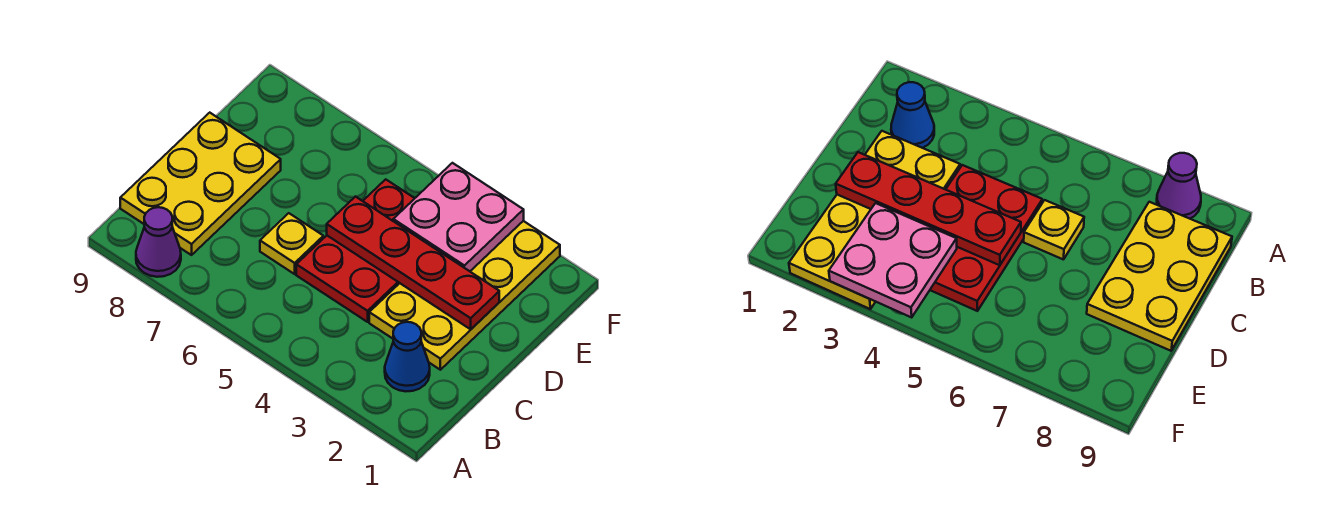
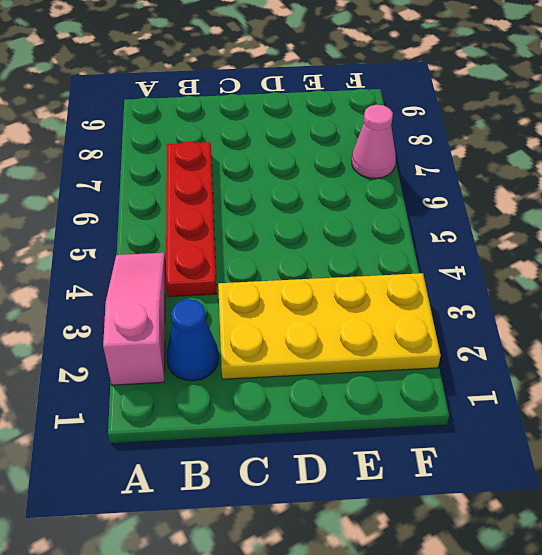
pink slope A2:A4 level 1 top 2 -> none
red plate B4:B7 level 1 -> red plate D2:D5 level 2
pink cone F7 level 1 -> none
none -> purple cone A8 level 1
none -> yellow plate B8:D9 level 1

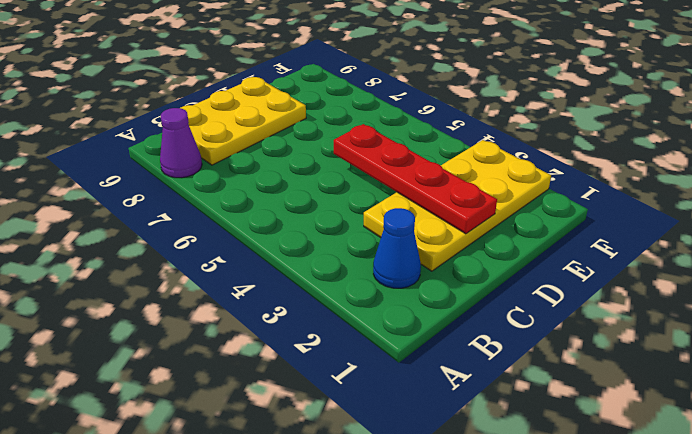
none -> red plate C4:E5 level 1
none -> yellow plate C6 level 1

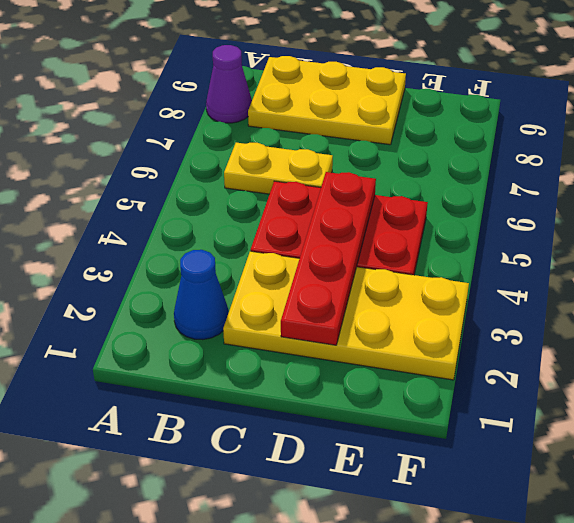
yellow plate B6:C6 level 1 -> yellow plate C6 level 1
none -> pink plate E3:F4 level 2

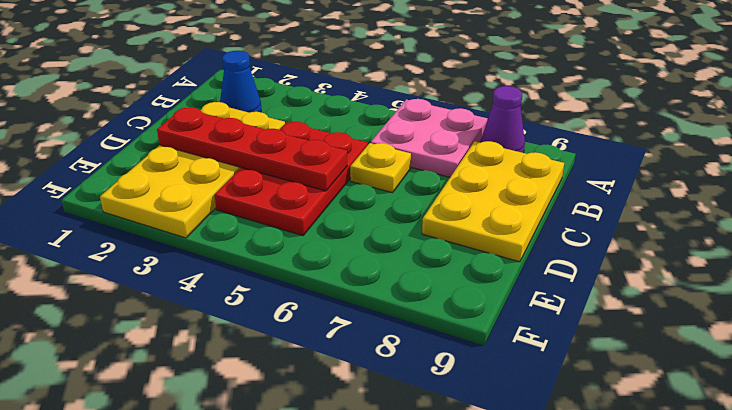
pink plate A6:B7 level 1 -> pink plate E3:F4 level 2

